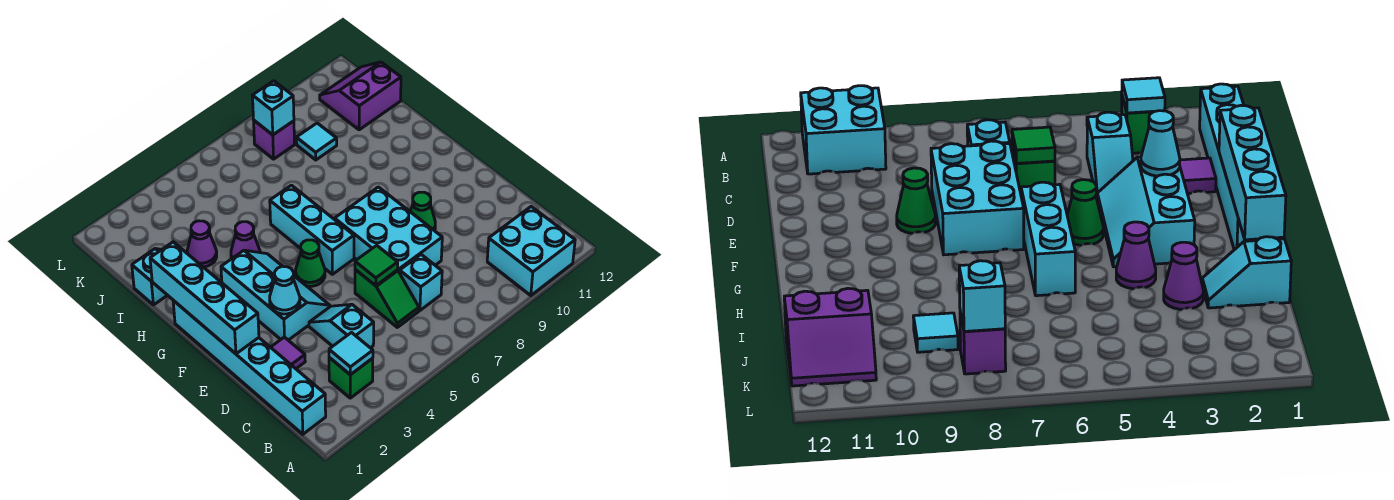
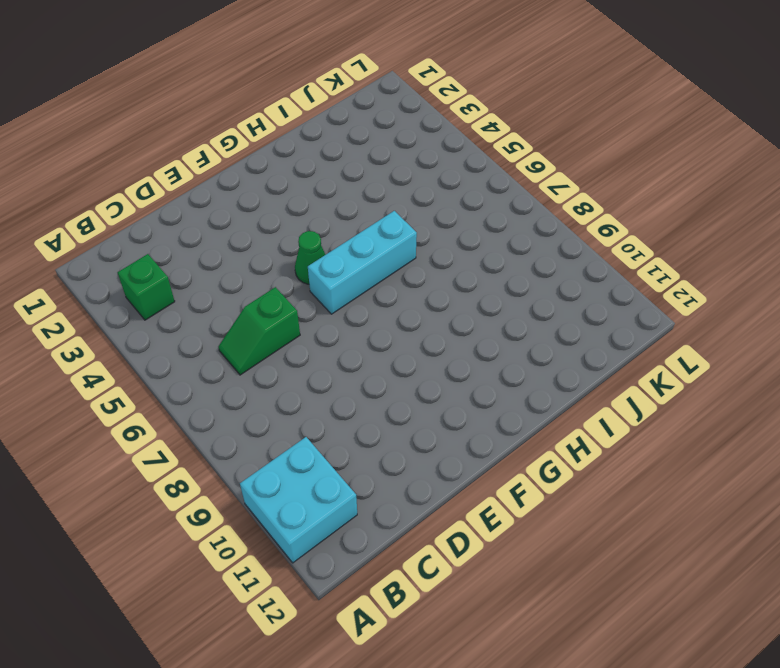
none -> cyan brick B1:G1 level 1
none -> cyan slope C4:D4 level 1 top C
none -> cyan brick C7 level 1

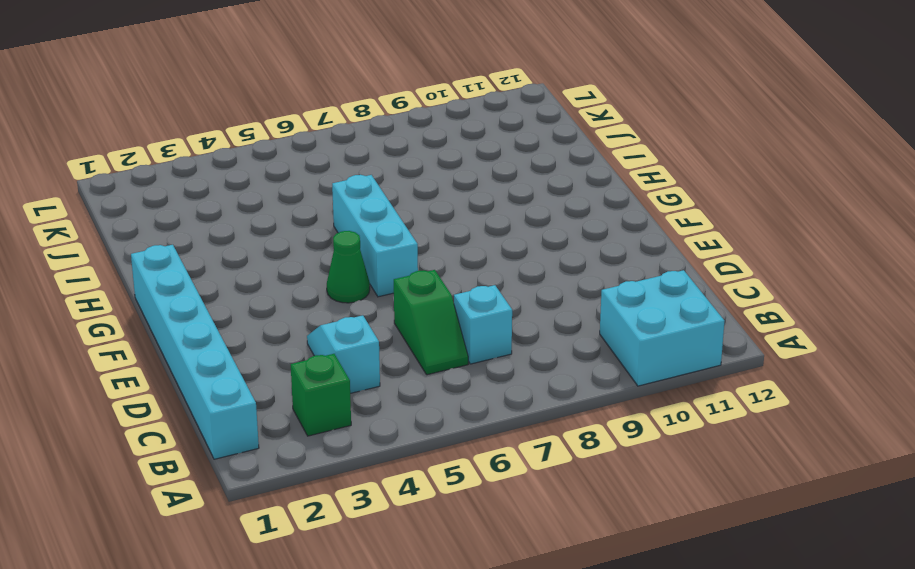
none -> purple tile D2 level 1
none -> cyan brick D7:F8 level 1
none -> cyan slope E3:G4 level 1 top 3

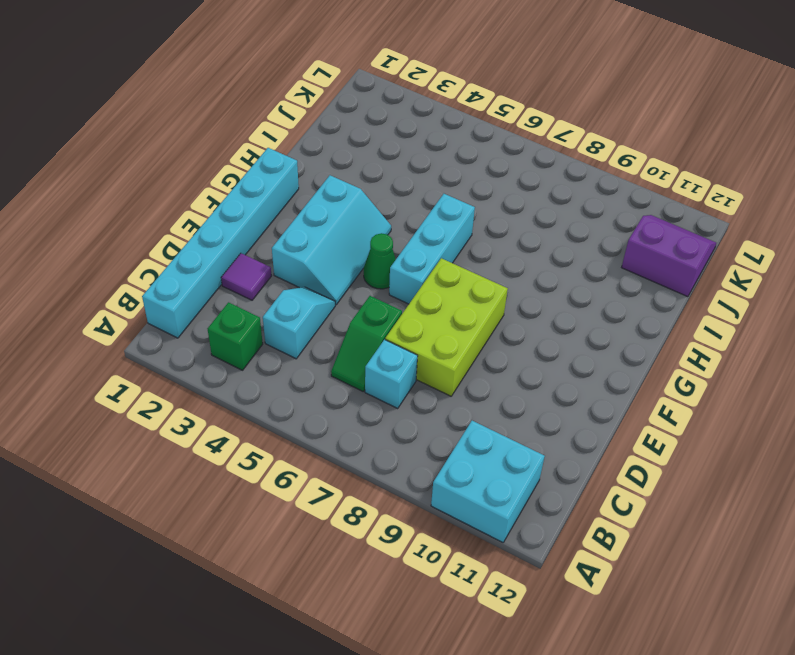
lime brick D7:F8 level 1 -> cyan brick D7:F8 level 1
none -> green cone E9 level 1
none -> purple cone H4 level 1
none -> cyan slope I1:I2 level 1 top 1

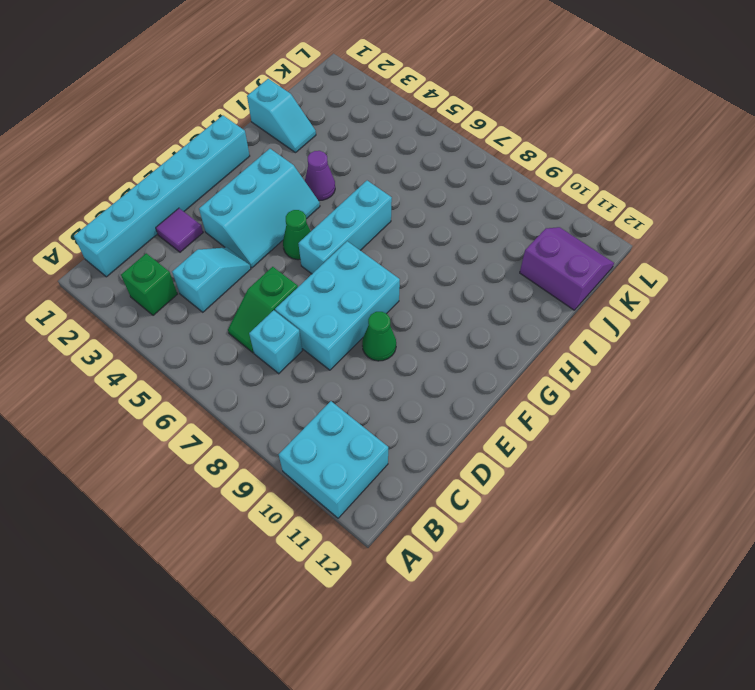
none -> purple cone I3 level 1
none -> cyan tile J9 level 1
none -> purple brick K8 level 1

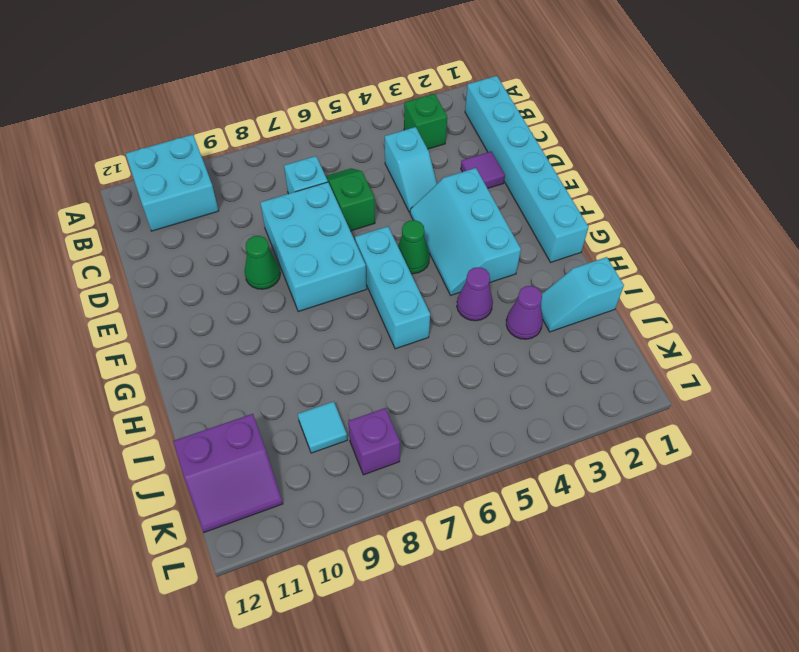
none -> cyan tile B3 level 2
none -> green tile D6 level 2
none -> cyan brick E1:H1 level 2

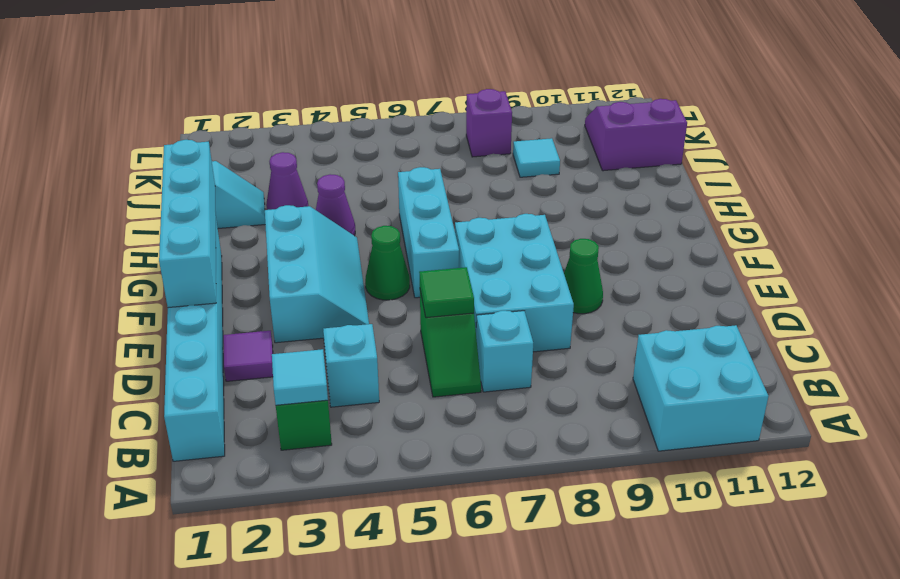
none -> cyan cone E3 level 2
none -> cyan brick K8 level 2

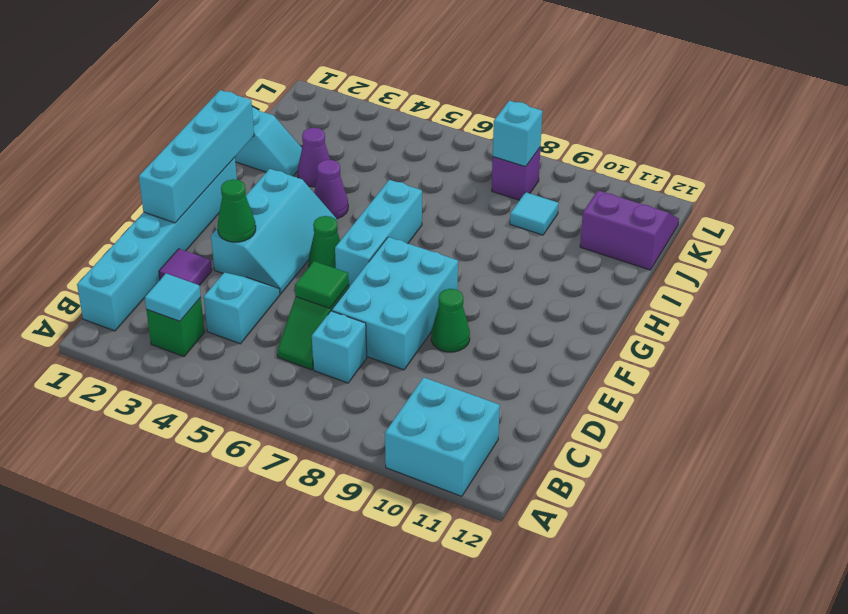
green cone E3 level 2 -> cyan cone E3 level 2

